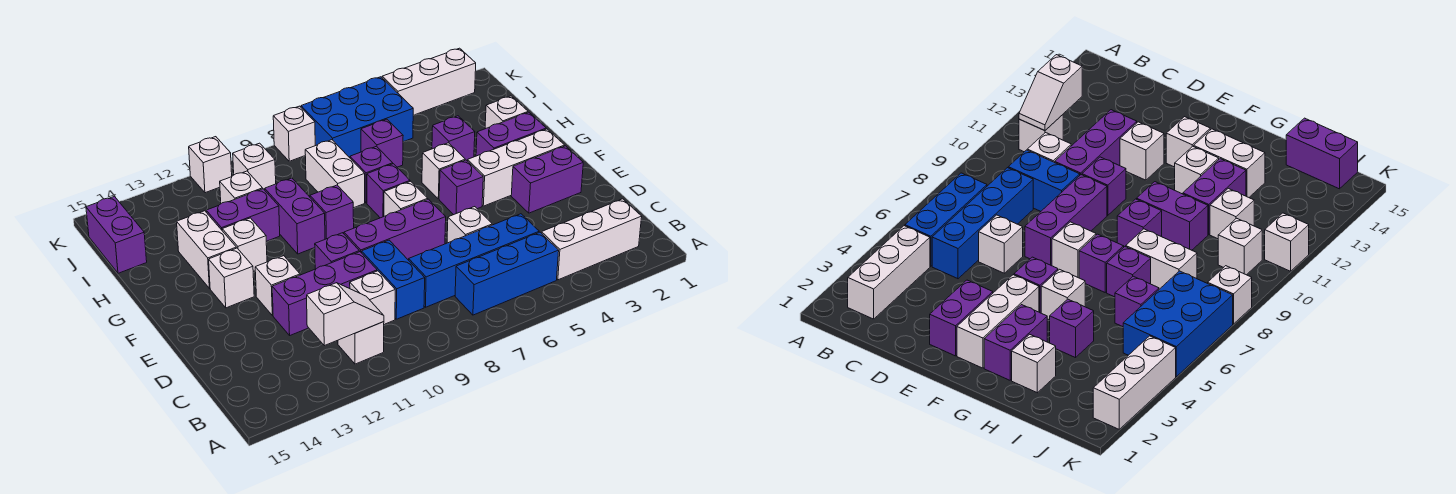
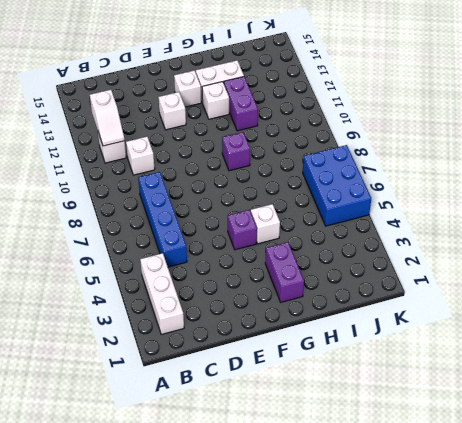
none -> blue brick B5:B7 level 1
none -> blue brick C9:D9 level 1
none -> white brick D6 level 1
none -> purple brick D10:D12 level 1

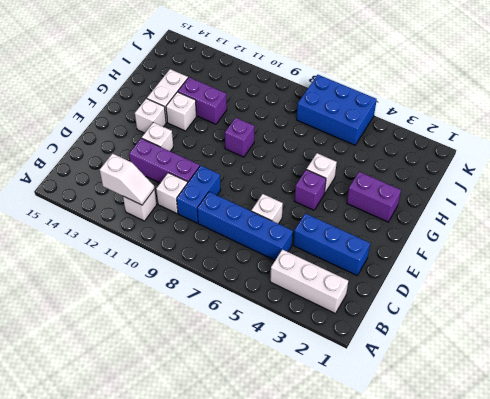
blue brick D2:D4 level 1 -> blue brick B5:B7 level 1
none -> purple brick E2:E3 level 1
none -> purple brick E7:E9 level 1
none -> purple brick E10 level 1
none -> white brick F2:F4 level 1

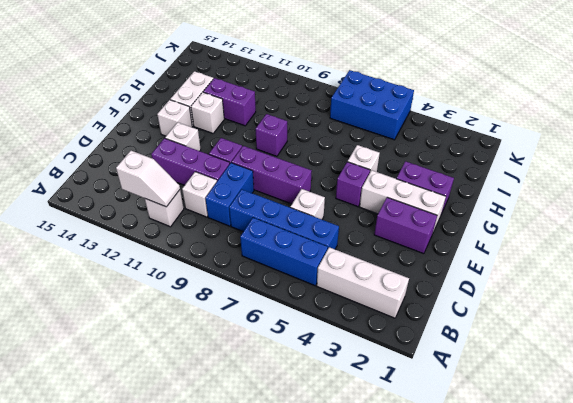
none -> white brick F7 level 1
none -> purple brick G7 level 1
none -> purple brick G10:H10 level 1
none -> white brick H2 level 1

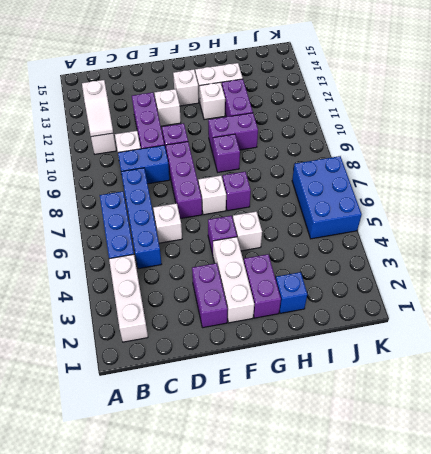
blue brick H2 level 1 -> white brick H2 level 1
none -> purple brick H4 level 1
none -> purple brick H7 level 1
none -> white brick H8:I8 level 1
none -> purple brick I6 level 1

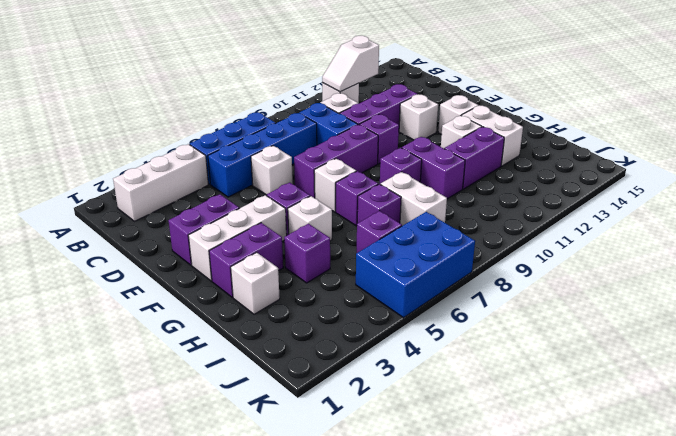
none -> white brick I11 level 1
none -> purple brick I15:J15 level 1
none -> white brick J10 level 1
none -> white brick K2:K4 level 1

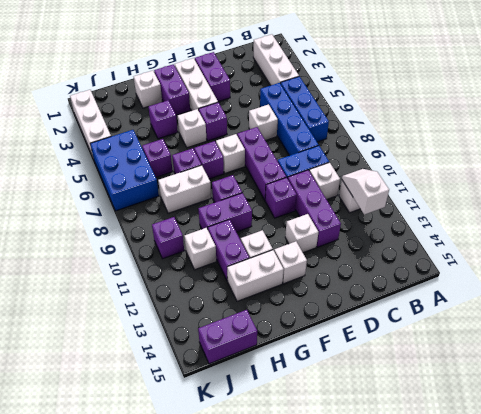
purple brick J10 level 1 -> white brick J10 level 1
none -> white brick K8 level 1
none -> white brick K11 level 1

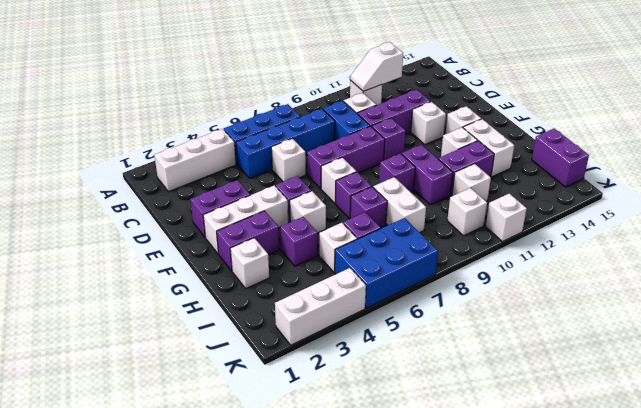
white brick I5 level 1 -> white brick K8 level 1

